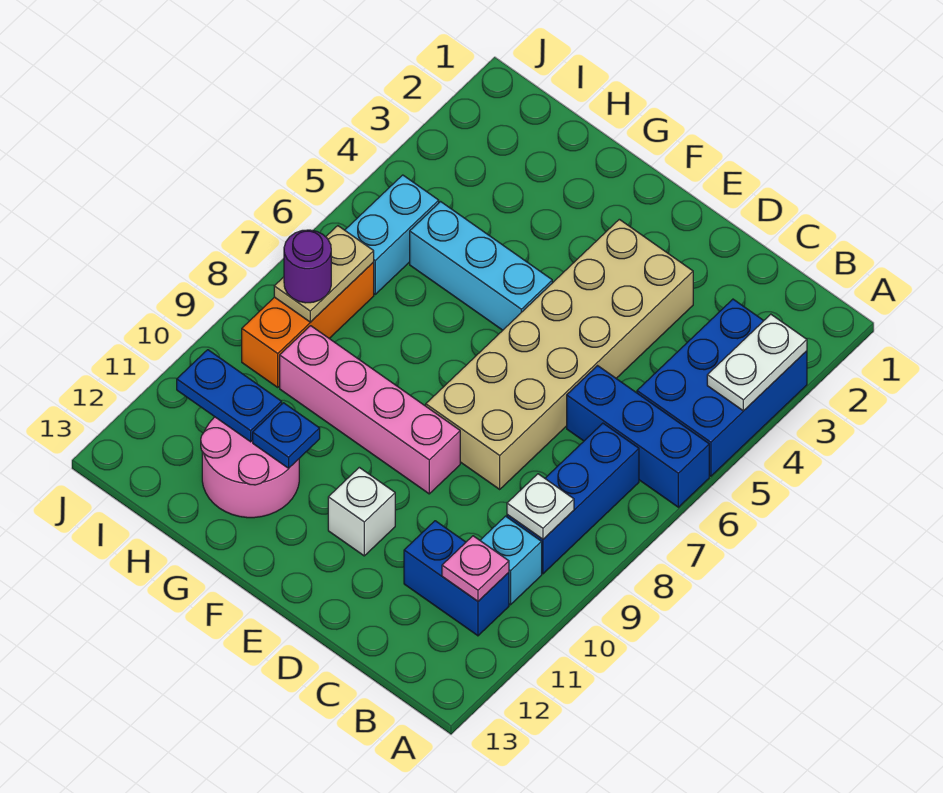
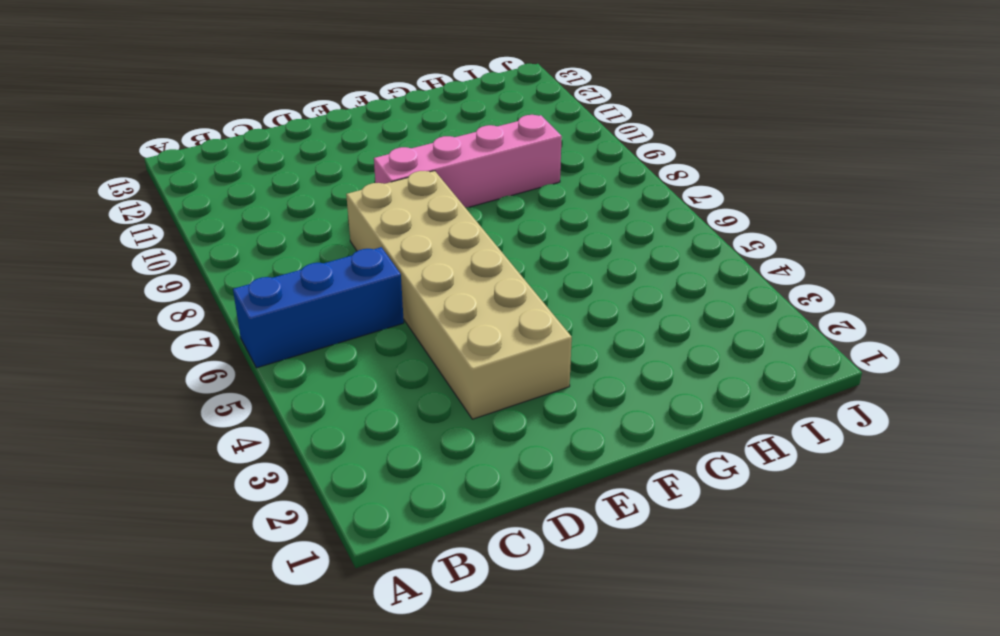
none -> blue brick A3:B5 level 1
none -> blue brick B7:B9 level 1
none -> cyan brick B10 level 1

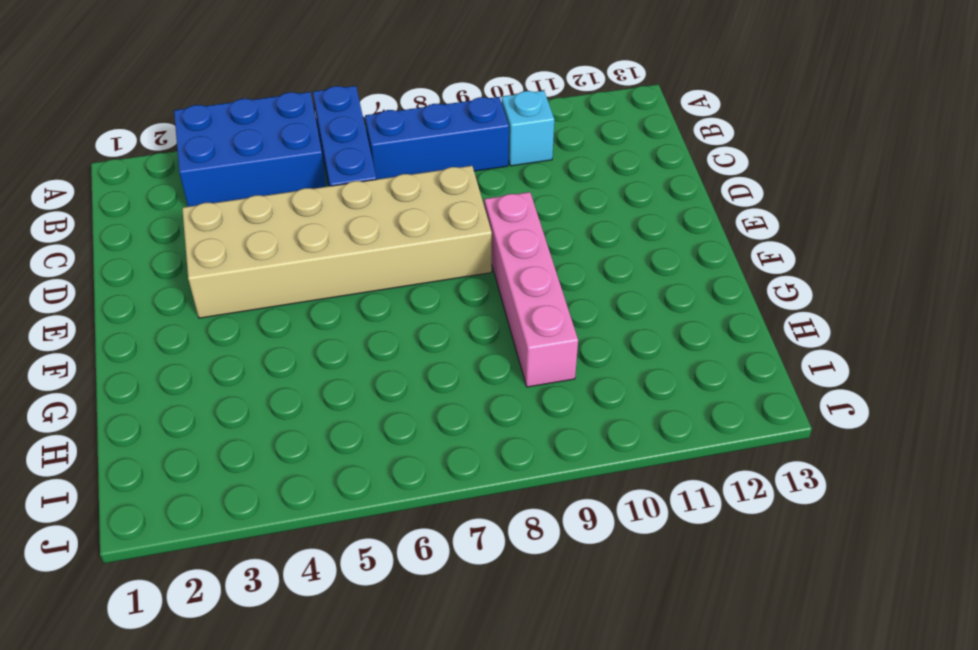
none -> blue brick B11:C11 level 1
none -> white brick E11 level 1
none -> cyan brick F5:H5 level 1

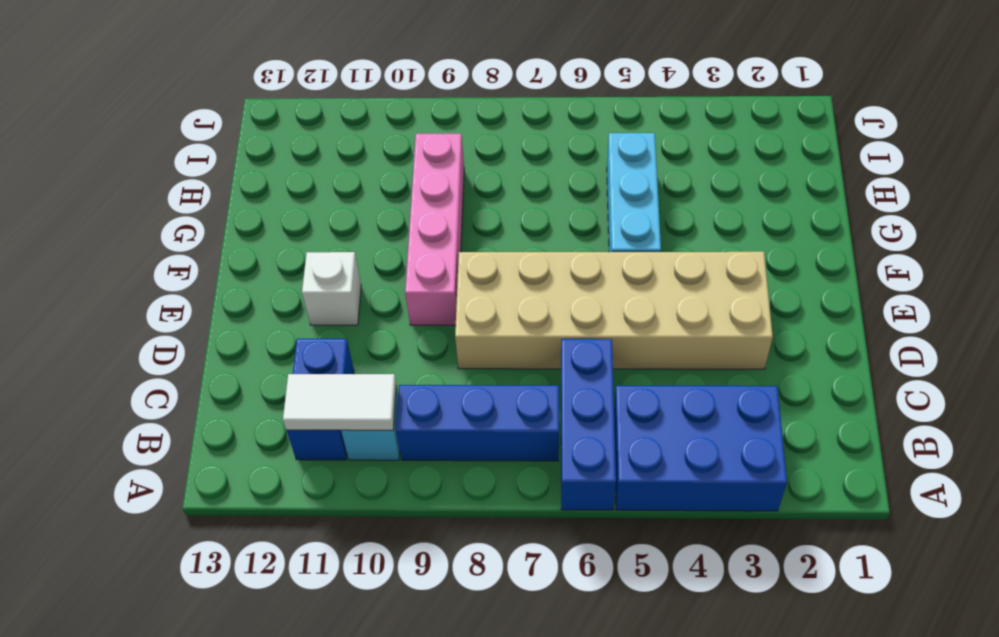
white tile B10:B11 level 2 -> pink plate B11 level 2
none -> pink round brick G11:H12 level 1
none -> cyan brick I5:I6 level 1
none -> orange brick I7:I9 level 1

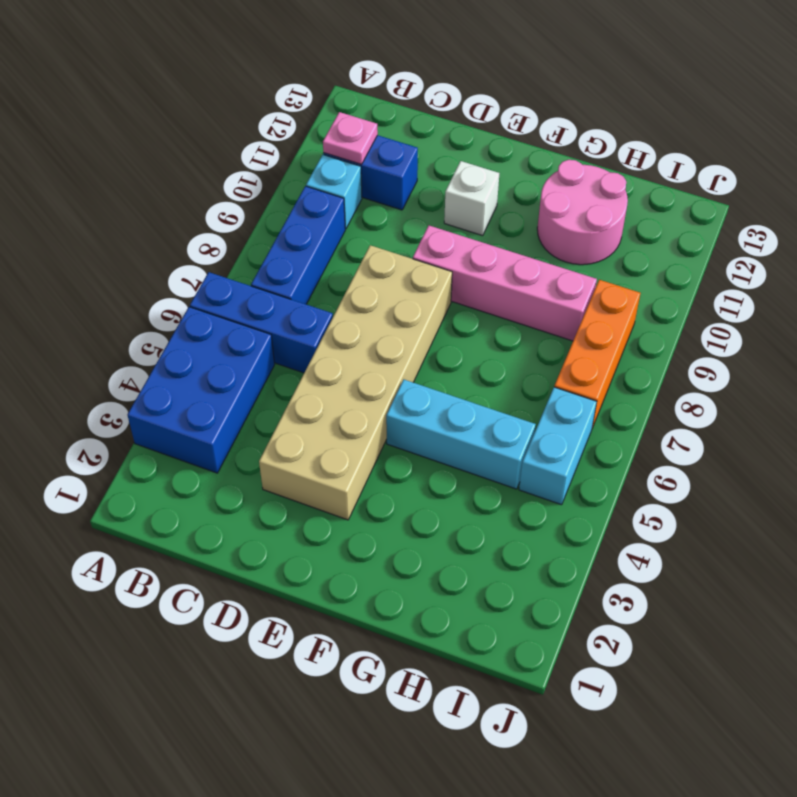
none -> white plate A3:A4 level 2
none -> white plate B9 level 2
none -> blue plate G11 level 2

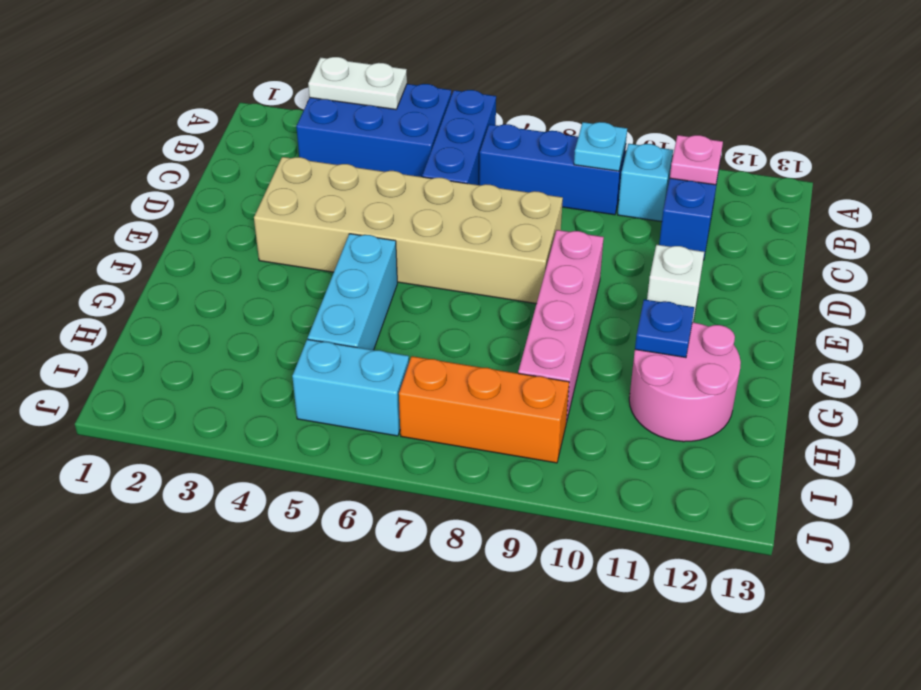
cyan plate B9 level 2 -> white plate B9 level 2
none -> blue plate H11:I11 level 2
none -> tan plate I7:I8 level 2
none -> purple round brick I8 level 3

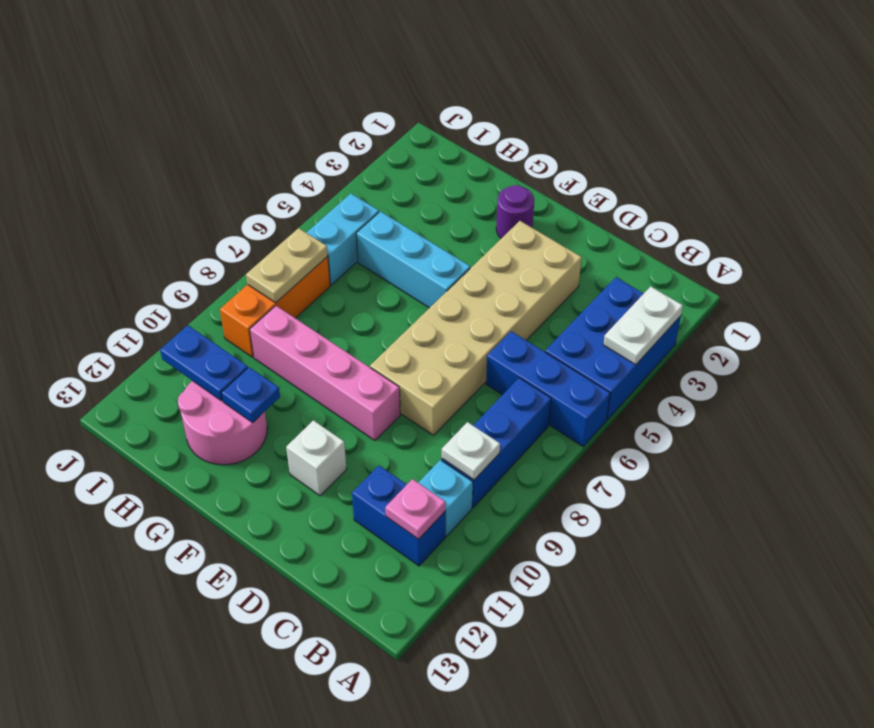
purple round brick F2 level 1 -> purple round brick I8 level 3

